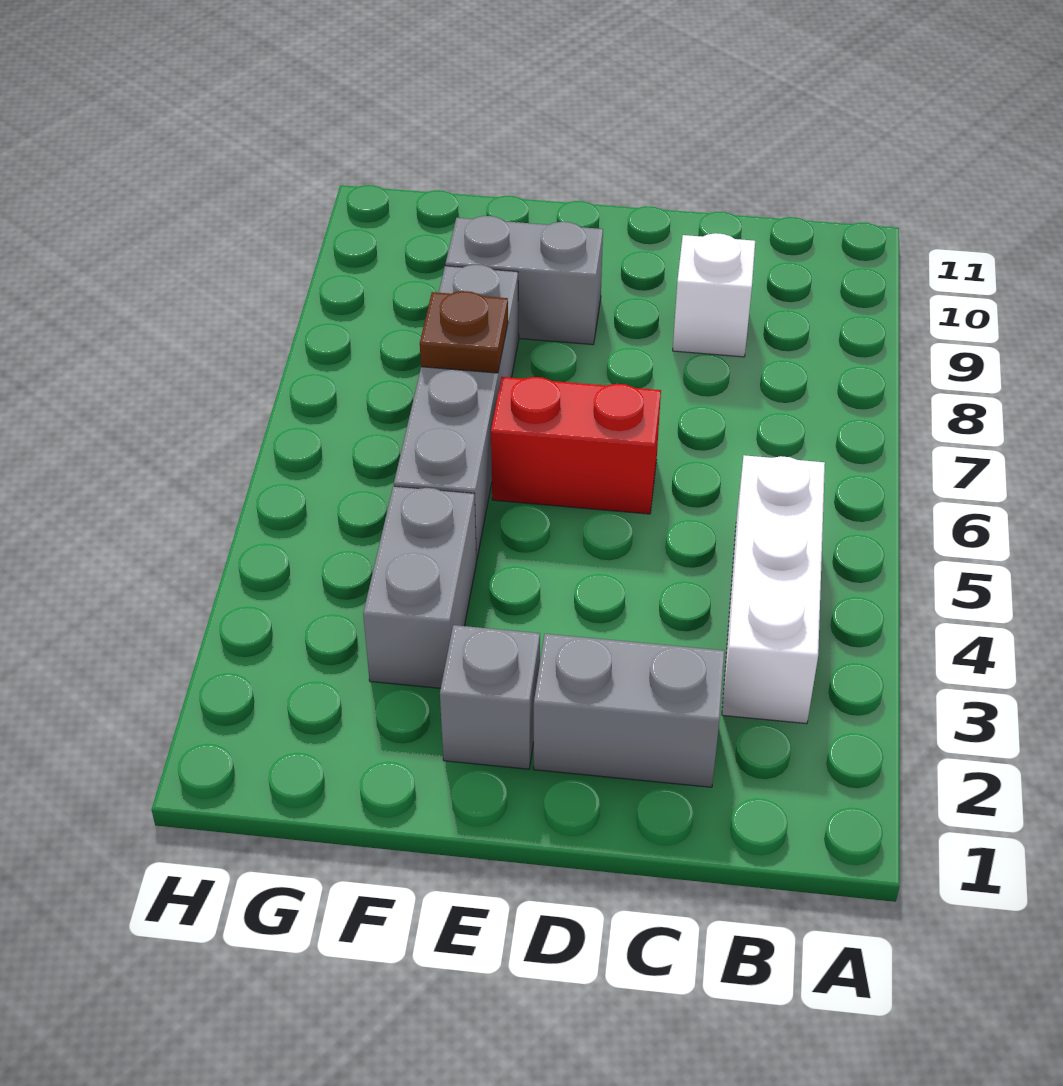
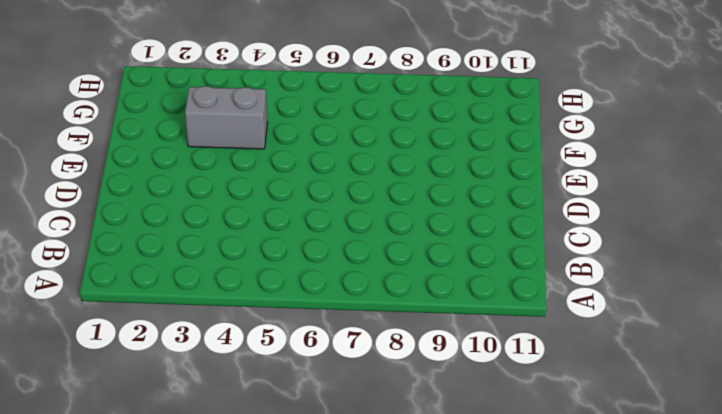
none -> white brick B3:B5 level 1
none -> grey brick C2:D2 level 1

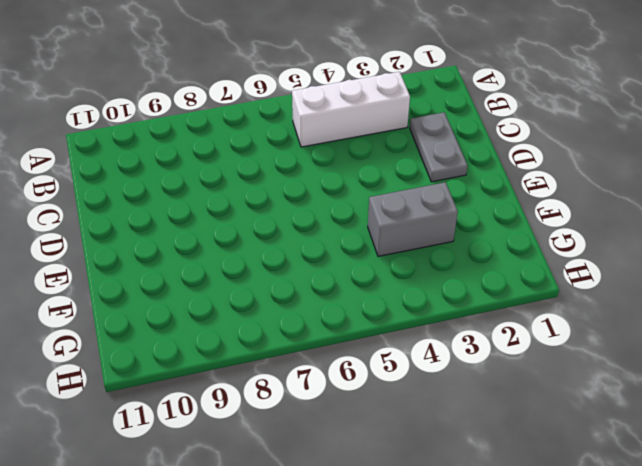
grey plate C2:D2 level 1 -> grey brick C2:D2 level 1
none -> white brick C9 level 1
none -> red brick D6:E6 level 1

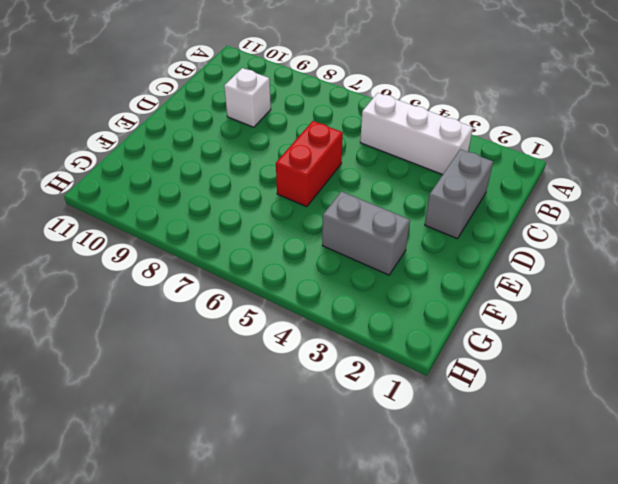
none -> grey brick E2 level 1
none -> grey brick E9:F9 level 1

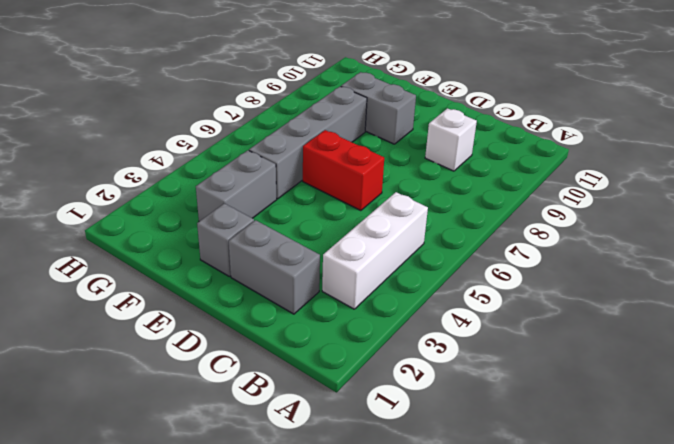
none -> brown plate F7 level 2

